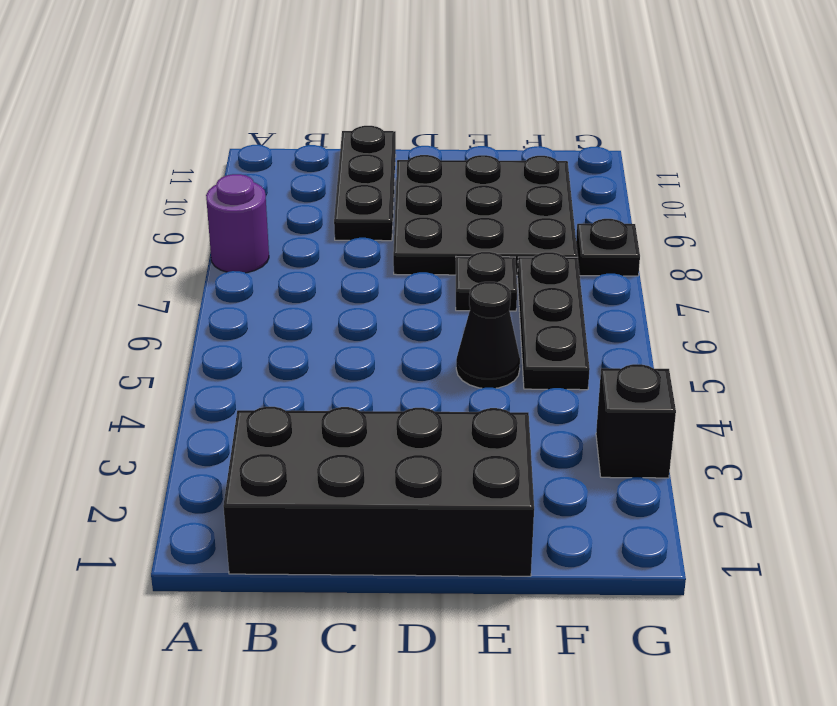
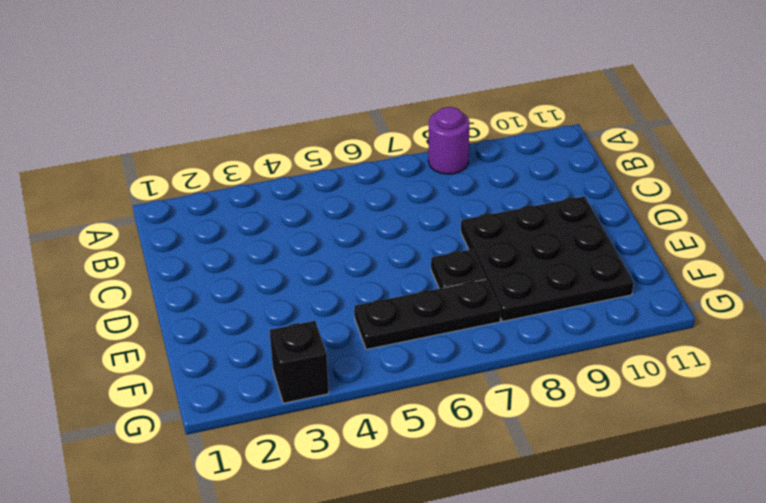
none -> black brick B1:E2 level 1
none -> black plate C9:C11 level 1

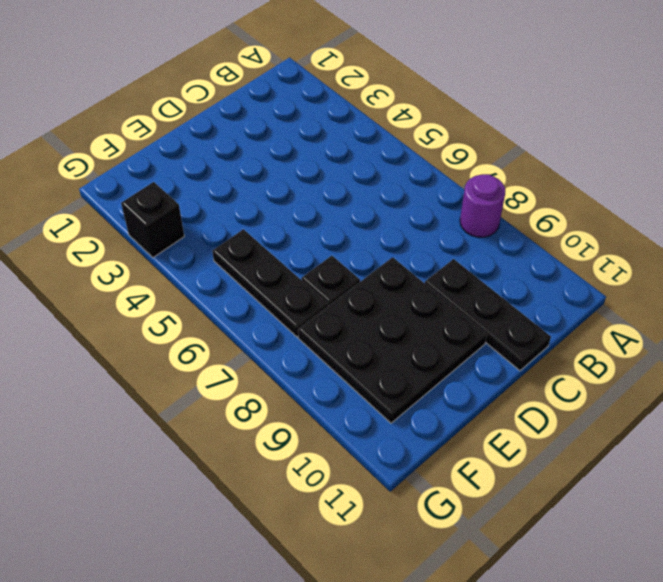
none -> black brick B1:E2 level 1
none -> black cone E5 level 1

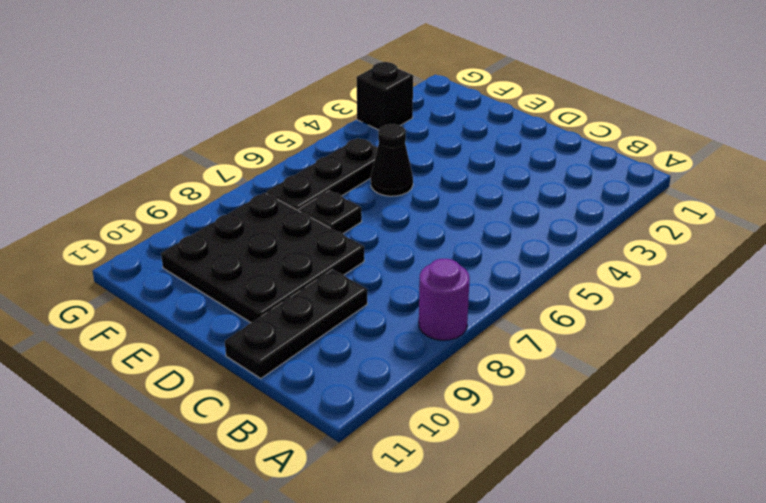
none -> black brick B1:E2 level 1
none -> black plate G8 level 1

